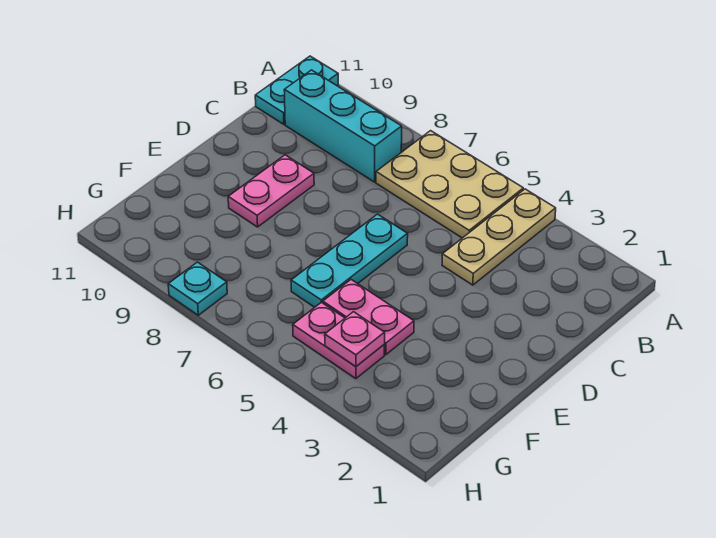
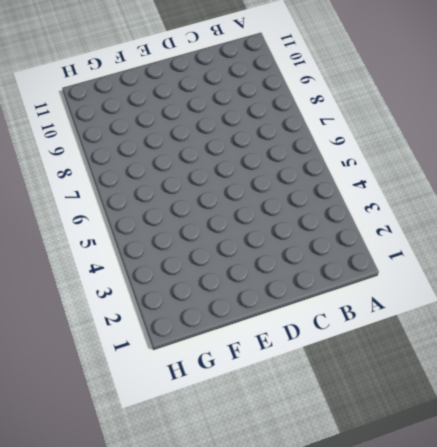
none -> tan plate A4:C4 level 1
none -> tan plate A5:B7 level 1

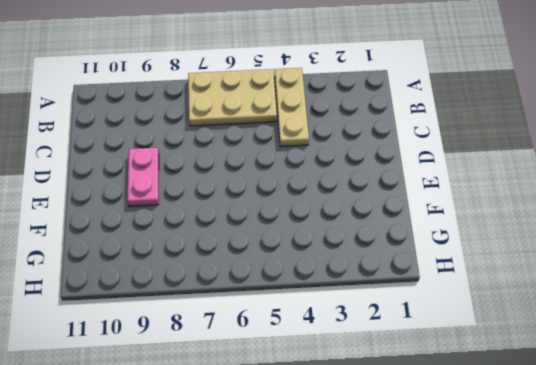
none -> cyan plate A11:B11 level 1
none -> cyan brick B8:B10 level 1

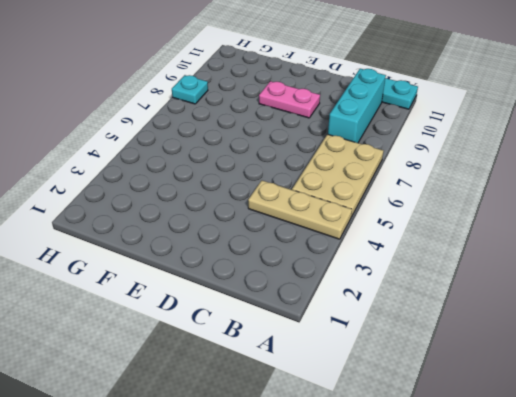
none -> cyan plate D6:F6 level 1
none -> pink plate F4:F5 level 1

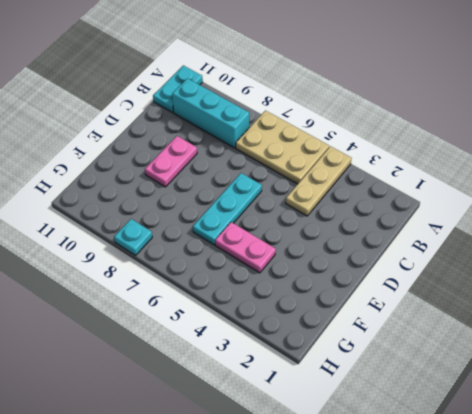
none -> pink plate G4:G5 level 1
none -> pink plate G4 level 2

